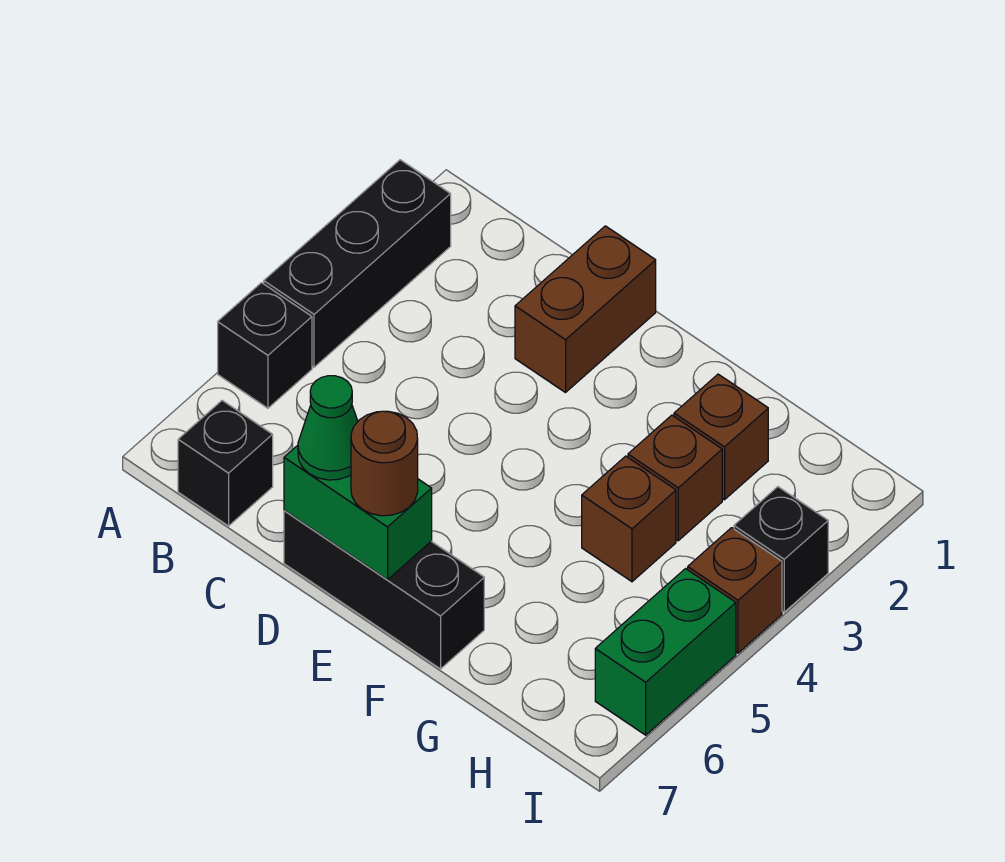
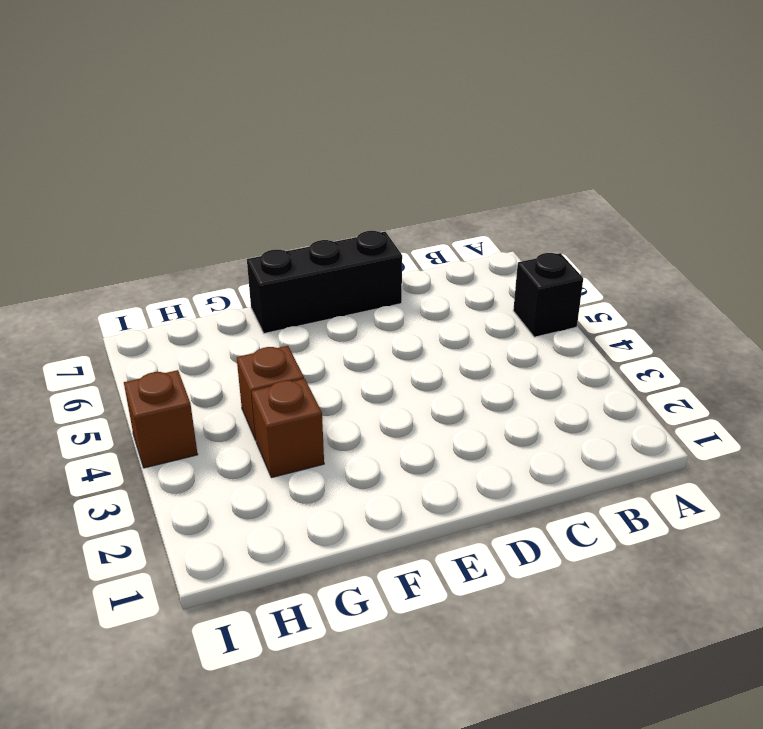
none -> black brick A2:A4 level 1
none -> black brick B7 level 1
none -> brown brick D1:D2 level 1

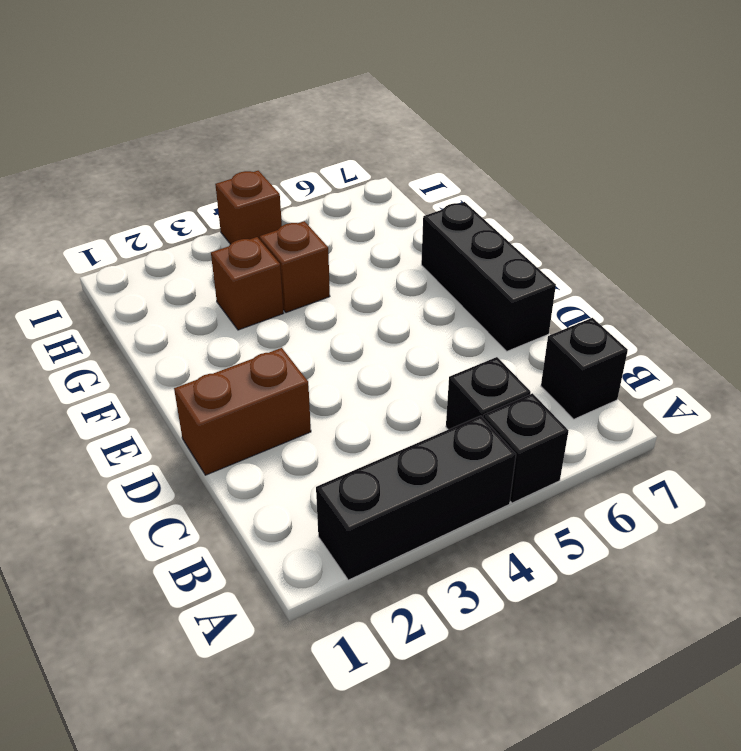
black brick B5 level 1 -> black brick I3 level 1
none -> brown brick G2 level 1
none -> green brick I5:I6 level 1
none -> green brick D7:E7 level 2

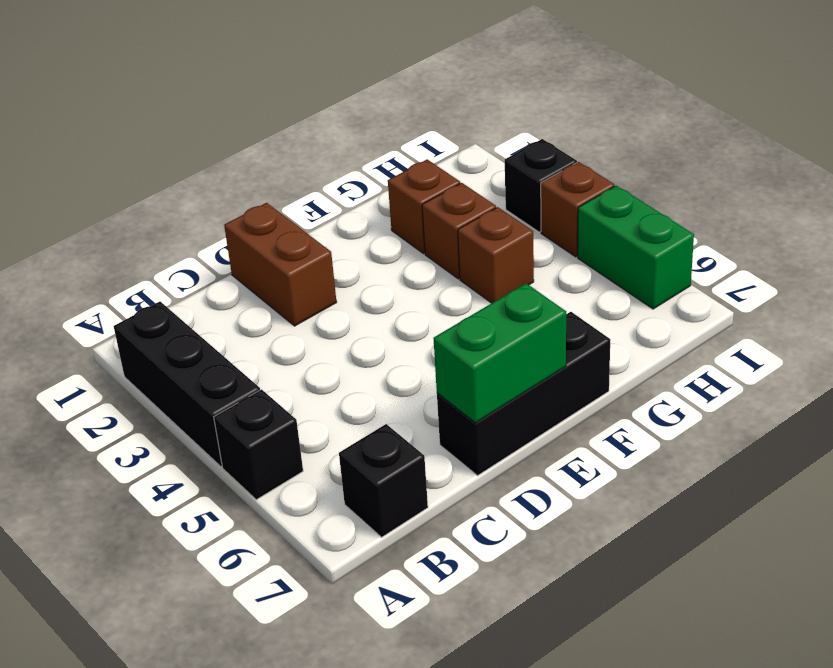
none -> green cone D7 level 3
none -> brown round brick E7 level 3

